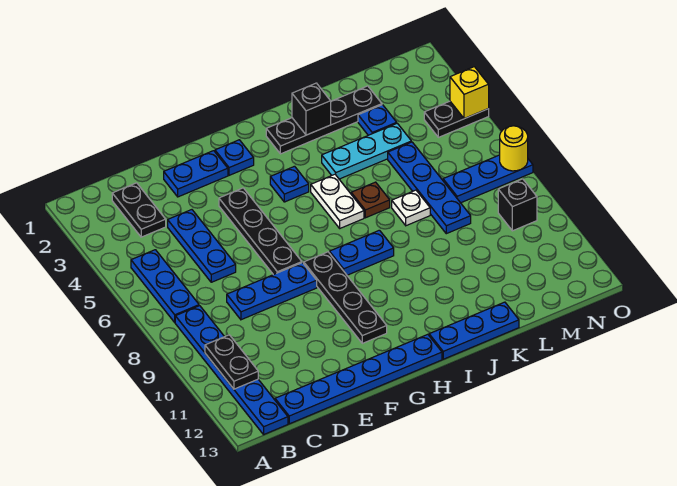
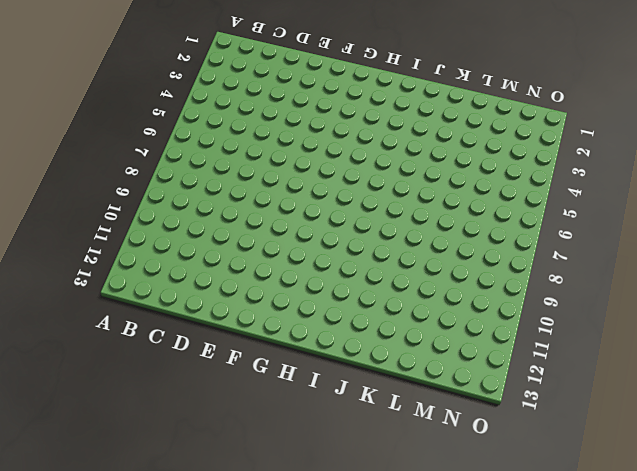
none -> blue plate B5:B7 level 1
none -> blue plate B8:B13 level 1
none -> black plate C2:C3 level 1

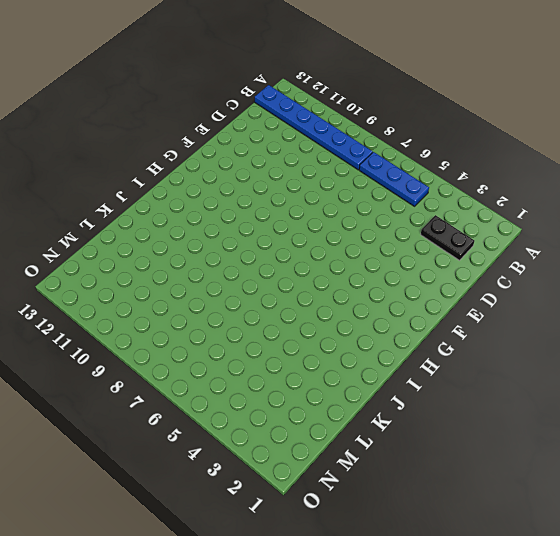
none -> blue plate C13:H13 level 1
none -> blue plate D4:D6 level 1
none -> blue plate D8:F8 level 1

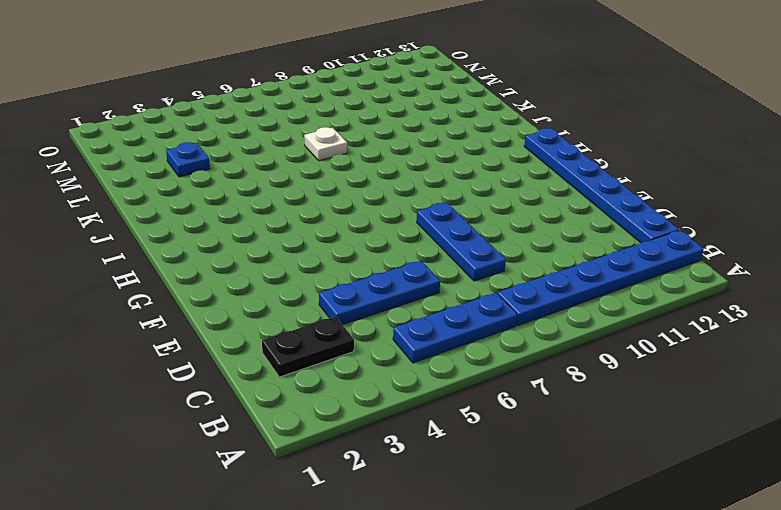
none -> blue plate E2:F2 level 1
none -> black plate F4:F7 level 1
none -> blue plate G2 level 1

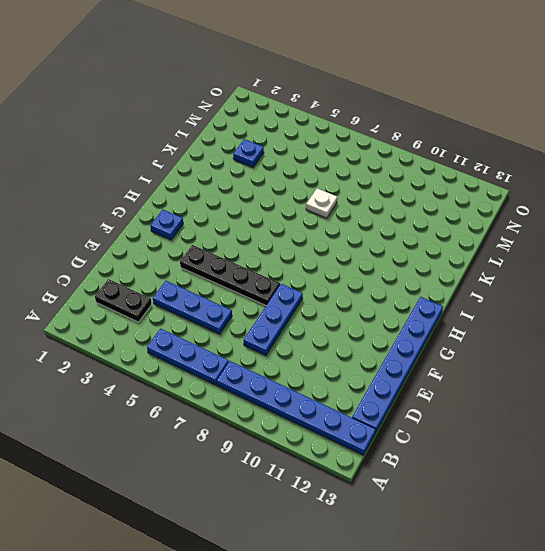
none -> blue plate E2:F2 level 1
none -> black plate G8:G11 level 1
none -> blue plate H4 level 1

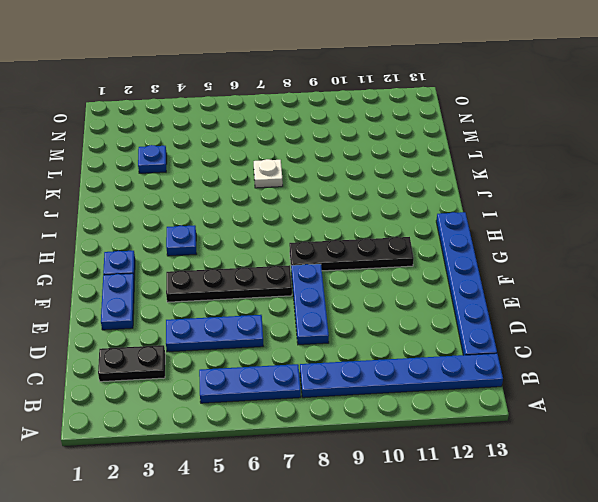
none -> blue plate H8:I8 level 1
none -> black plate I2:L2 level 1
none -> white plate I5:I6 level 1

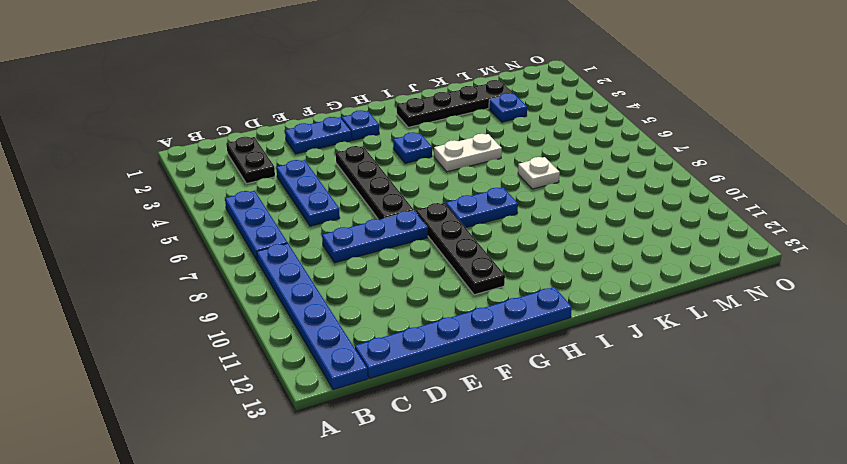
white plate I5:J5 level 1 -> white plate I5:I6 level 1
none -> blue plate I13:K13 level 1
none -> cyan plate J4:L4 level 1
none -> brown plate J6 level 1

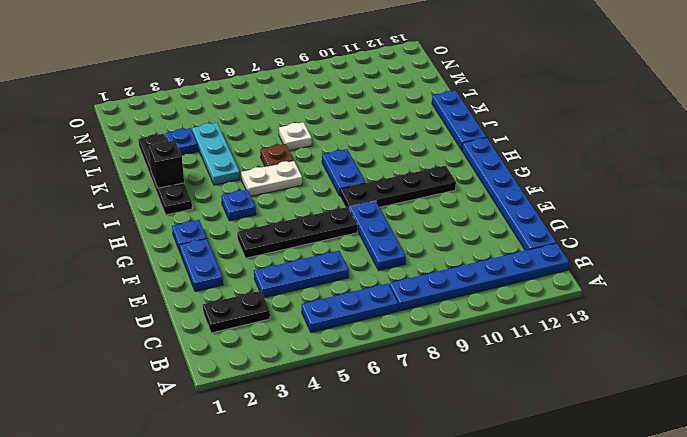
none -> blue plate L5:L8 level 1
none -> blue plate M7:O7 level 1
none -> black plate N4:O4 level 1

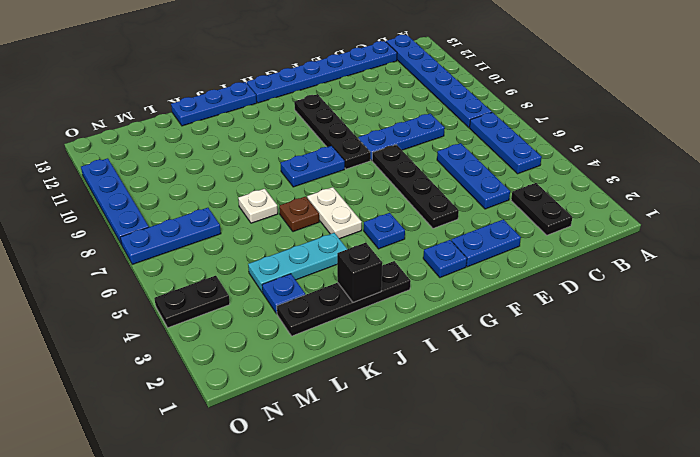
blue plate O8:O11 level 1 -> blue plate L5:L8 level 1
none -> black brick N9 level 1
none -> black plate B10:B11 level 2
none -> yellow brick O4 level 2

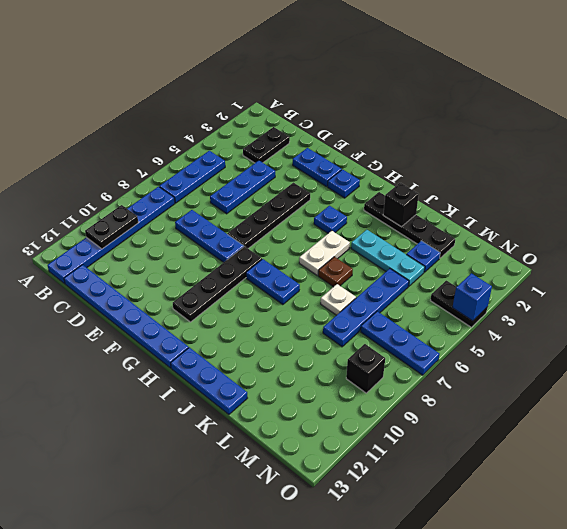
blue brick O4 level 2 -> yellow brick O4 level 2
none -> yellow round brick O7 level 2

